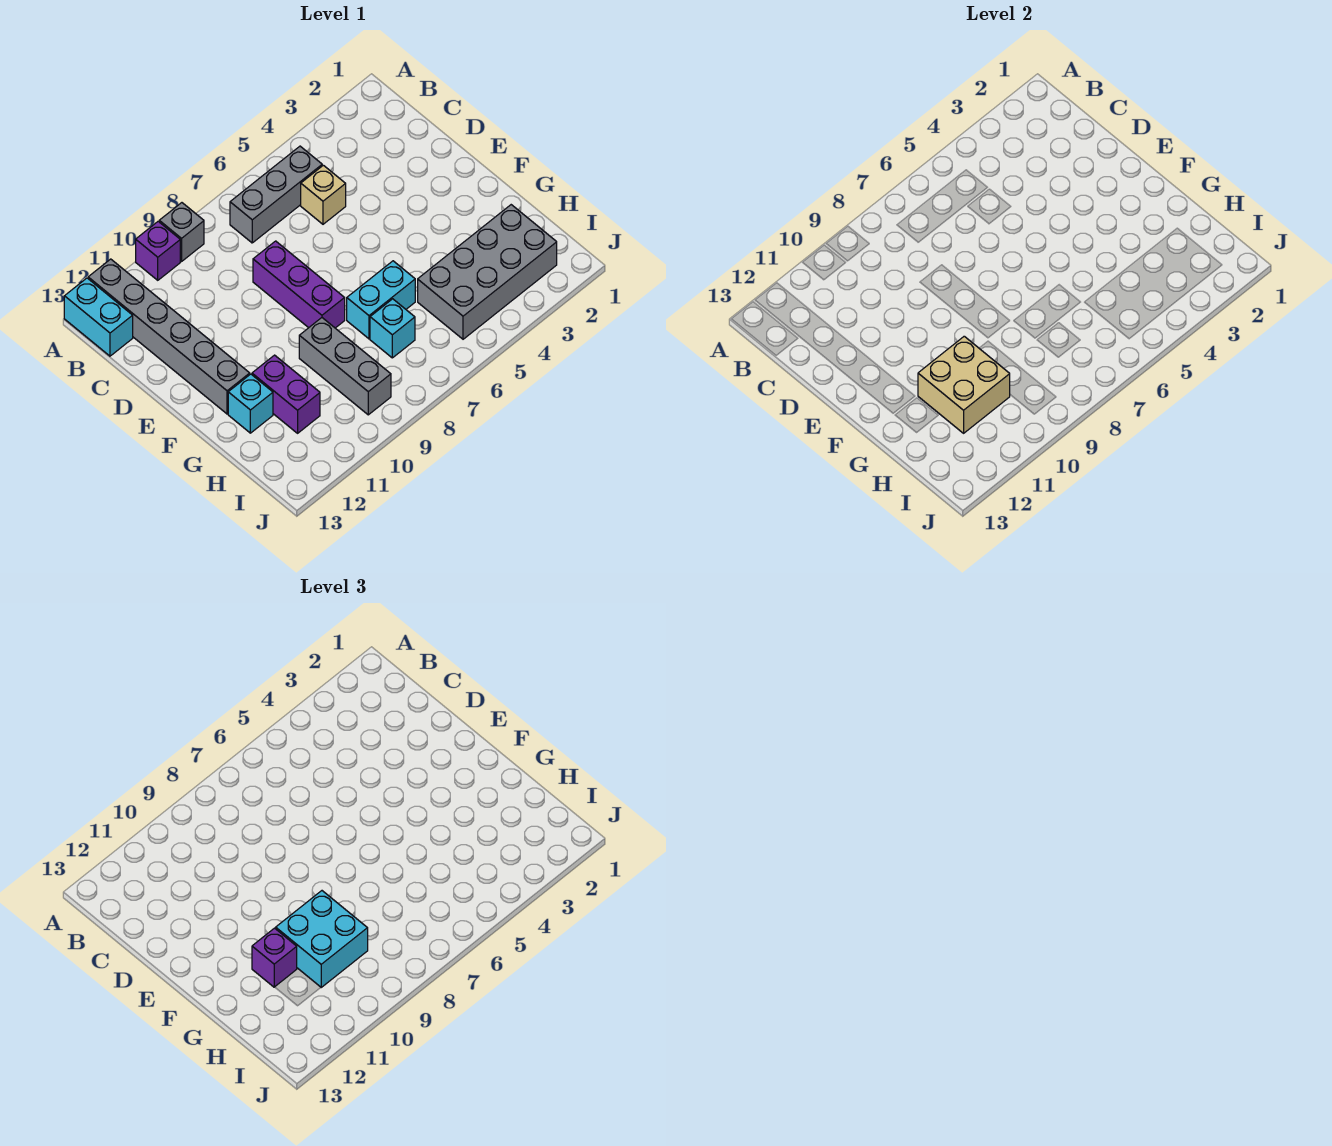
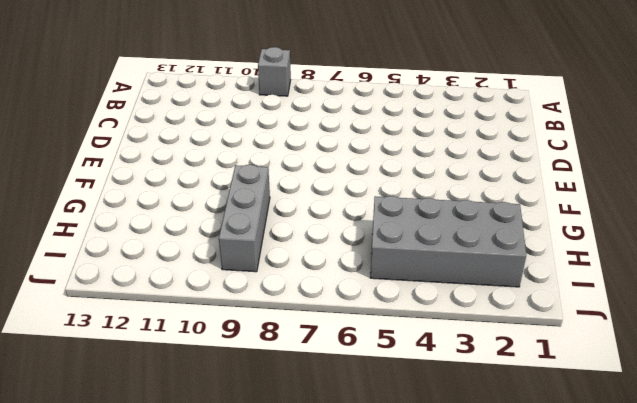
none -> purple brick A10 level 1
none -> grey brick A12:F12 level 1
none -> cyan brick A13:B13 level 1

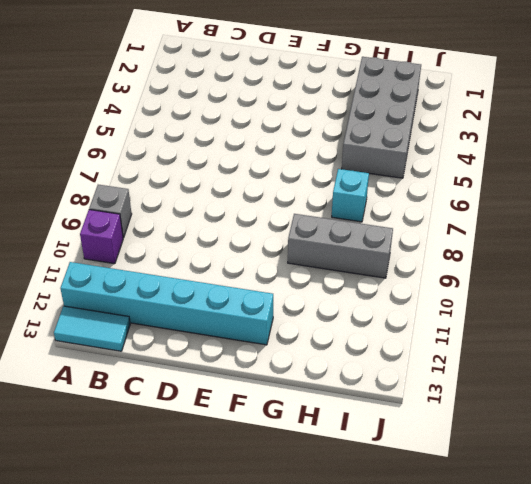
cyan brick A12:F12 level 1 -> grey brick A12:F12 level 1
cyan tile A13:B13 level 1 -> cyan brick A13:B13 level 1
none -> grey brick B5:B7 level 1
none -> tan brick C5 level 1
none -> purple brick D8:F8 level 1

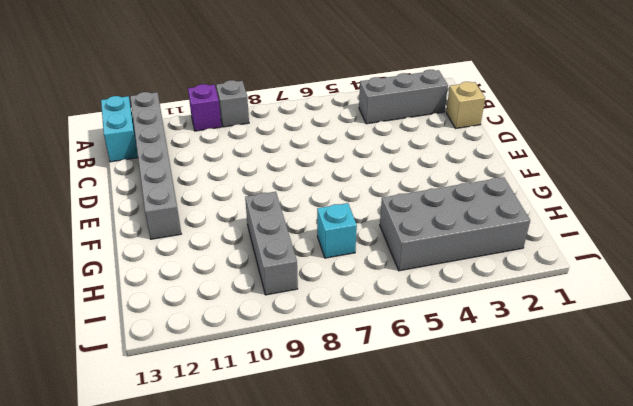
grey brick B2:B4 level 1 -> grey brick B5:B7 level 1
tan brick C1 level 1 -> tan brick C5 level 1
none -> purple brick D8:F8 level 1
none -> cyan brick G6:G7 level 1
none -> purple brick G11:H11 level 1

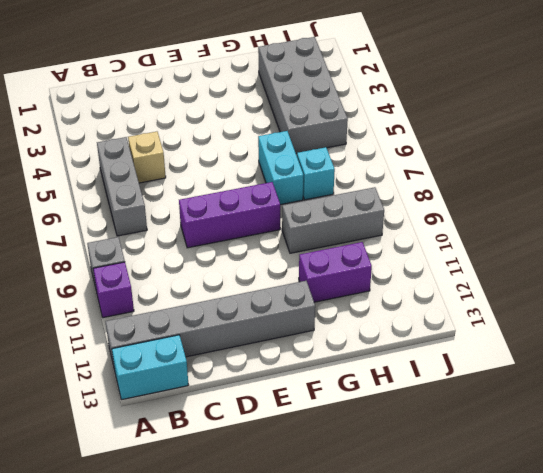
none -> cyan brick G12 level 1
none -> tan brick G10:H11 level 2
none -> cyan brick G9:H10 level 3

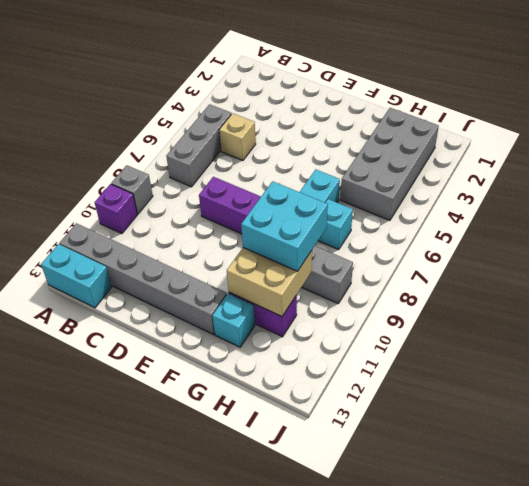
none -> purple brick G11 level 3

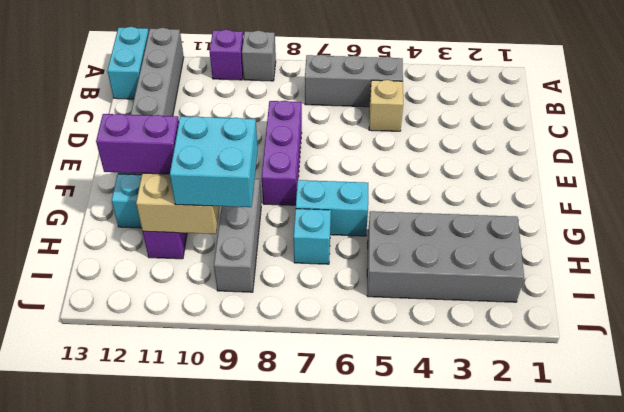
purple brick G11:G12 level 3 -> purple brick G11 level 3

